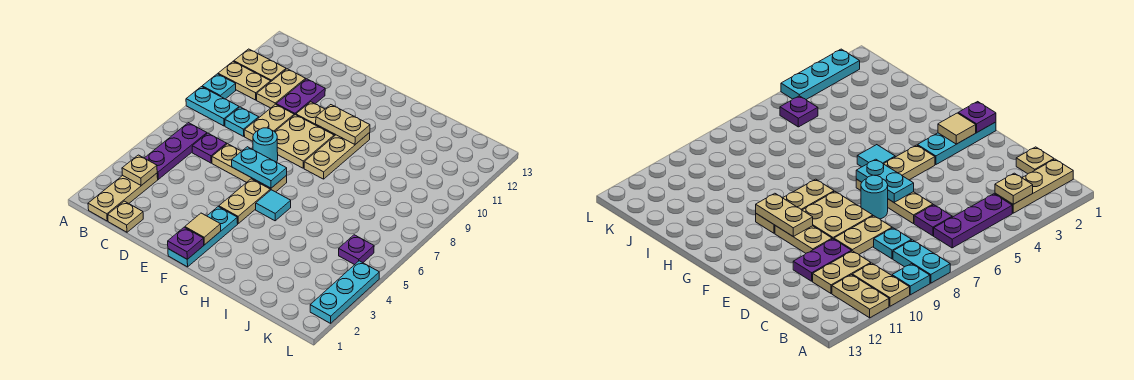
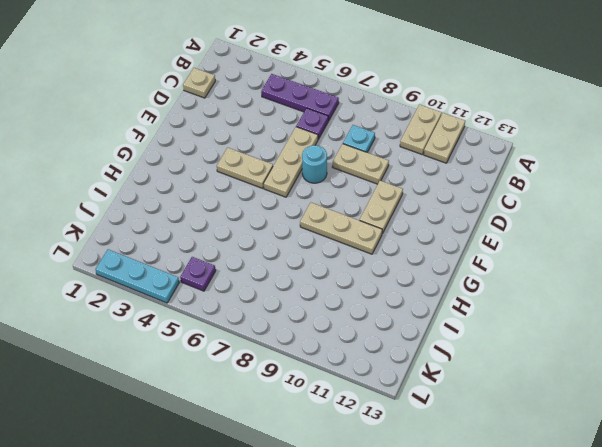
none -> cyan plate A8:B8 level 1
none -> cyan plate A9 level 1
none -> tan plate B1:B3 level 1

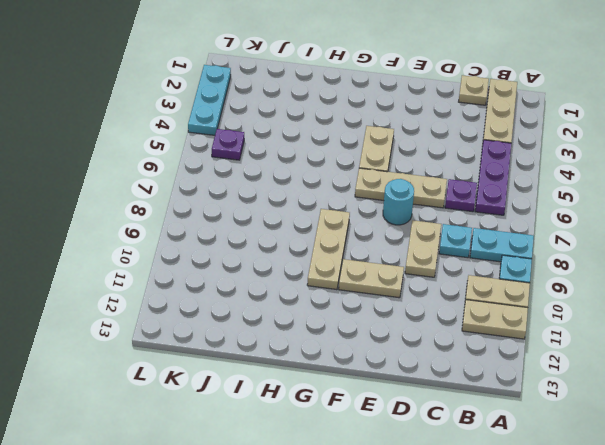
none -> tan plate C10:C11 level 1
none -> purple plate D10:D11 level 1
none -> tan plate E8:F9 level 1

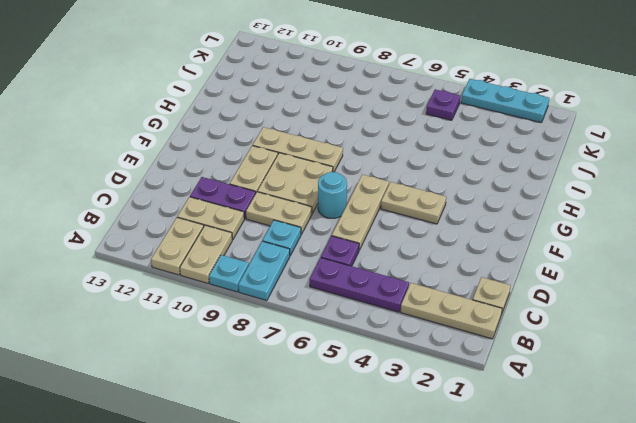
none -> cyan plate F1:F3 level 1
none -> cyan tile G5 level 1
none -> tan plate B3 level 2

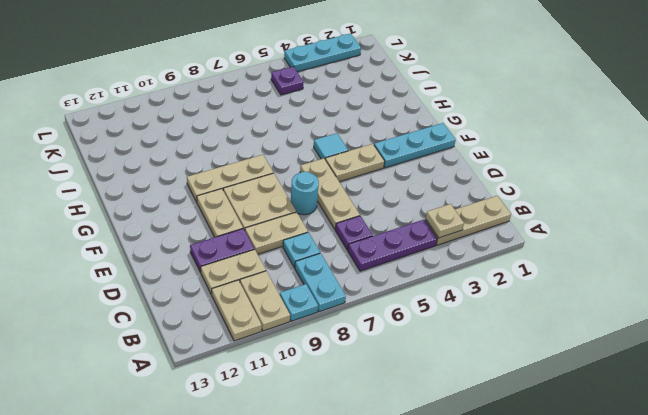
none -> tan plate C1 level 1
none -> cyan plate E6:F6 level 2
none -> purple plate F1 level 2

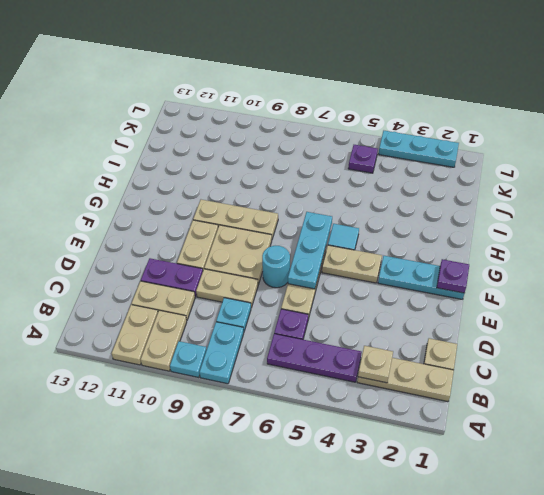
cyan plate E6:G6 level 2 -> cyan plate E6:F6 level 2
none -> tan tile F2 level 2
none -> tan plate F10:G10 level 2

